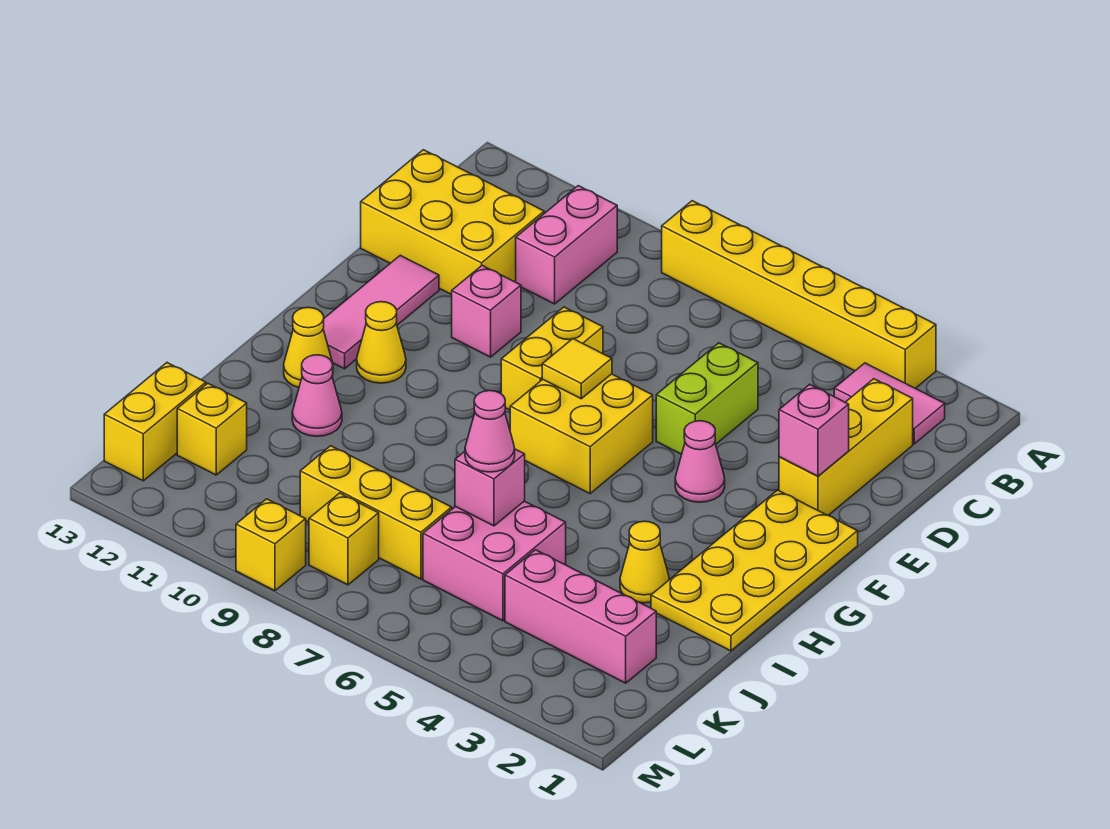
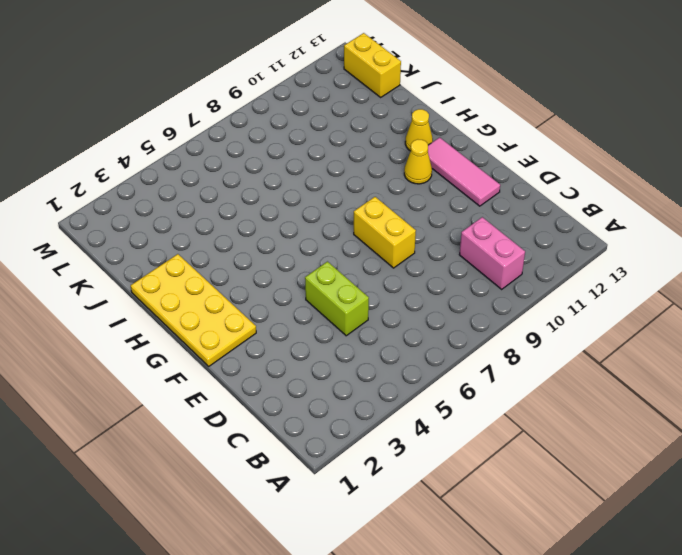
none -> yellow brick A3:A8 level 1
none -> pink tile B2:B3 level 1
none -> yellow brick C2:E2 level 1

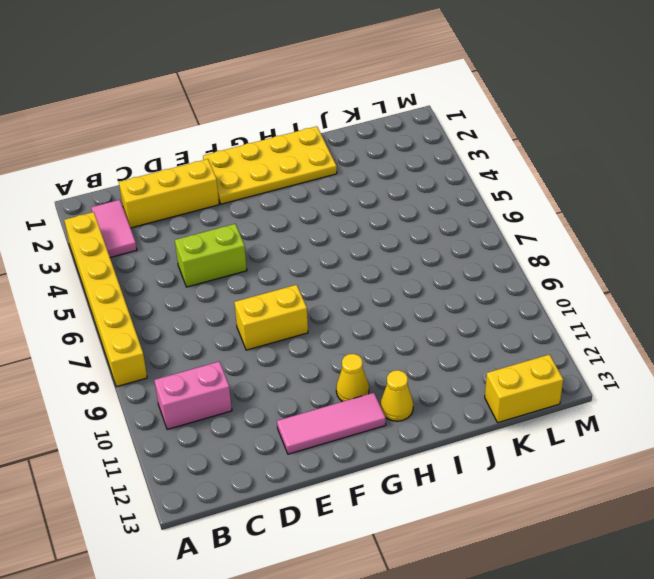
none -> yellow brick C11:D13 level 1
none -> pink brick E10 level 1
none -> pink cone F4 level 1

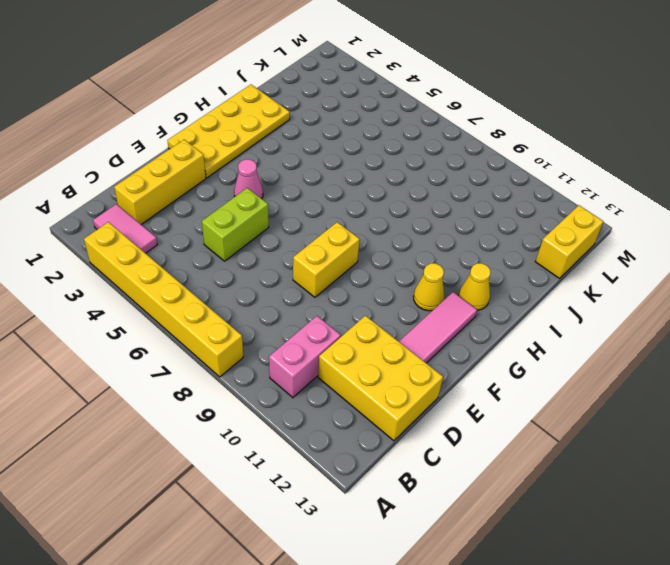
none -> pink brick E10 level 1
none -> yellow brick F6:G7 level 1
none -> yellow cone I3 level 1

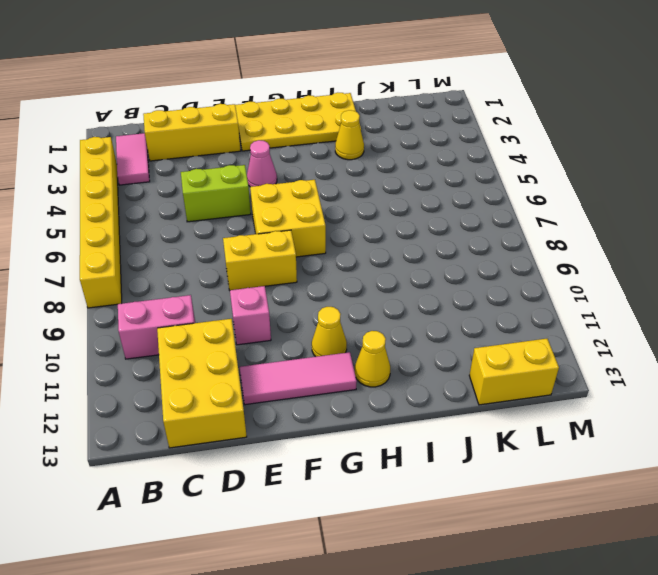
none -> pink cone I11 level 1
none -> pink brick J5:K6 level 1
none -> pink brick K2:K4 level 1

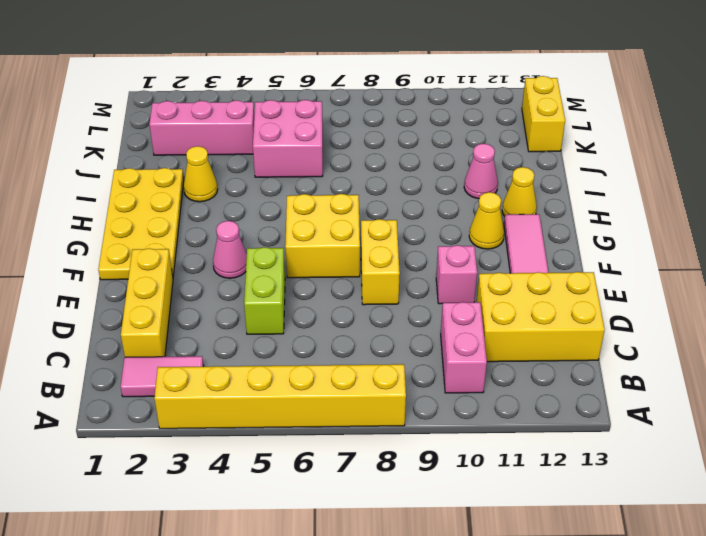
none -> yellow brick K7:K9 level 1
none -> yellow brick K12 level 1
none -> yellow brick L8 level 1

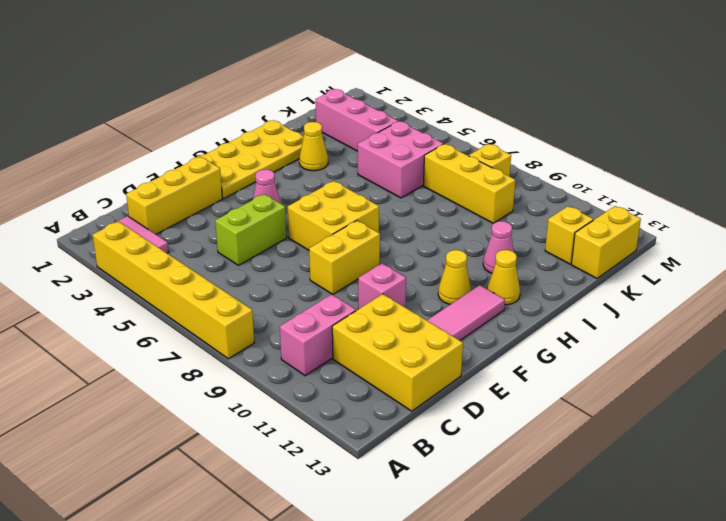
none -> yellow brick M9 level 1
none -> pink brick E2 level 2
none -> yellow tile F7 level 2

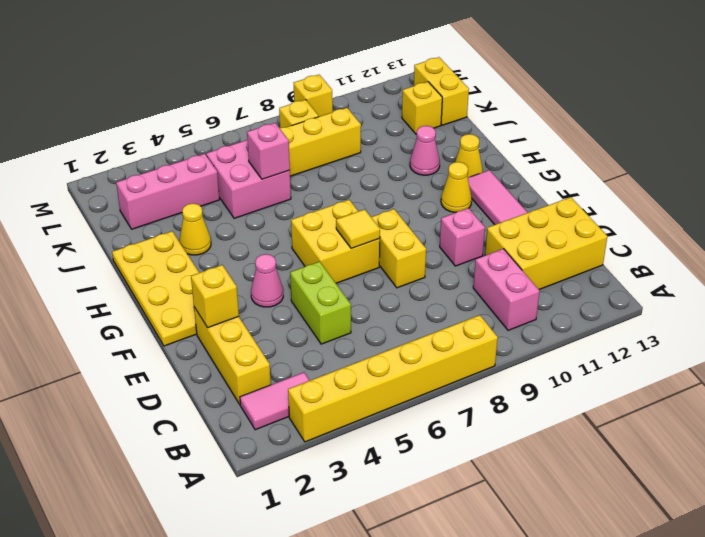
yellow brick E2 level 2 -> pink brick E2 level 2
none -> pink cone J6 level 3

